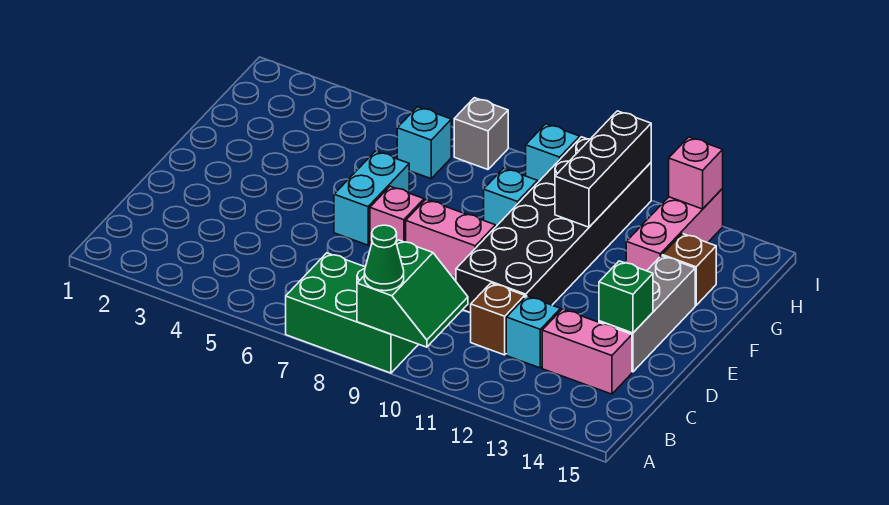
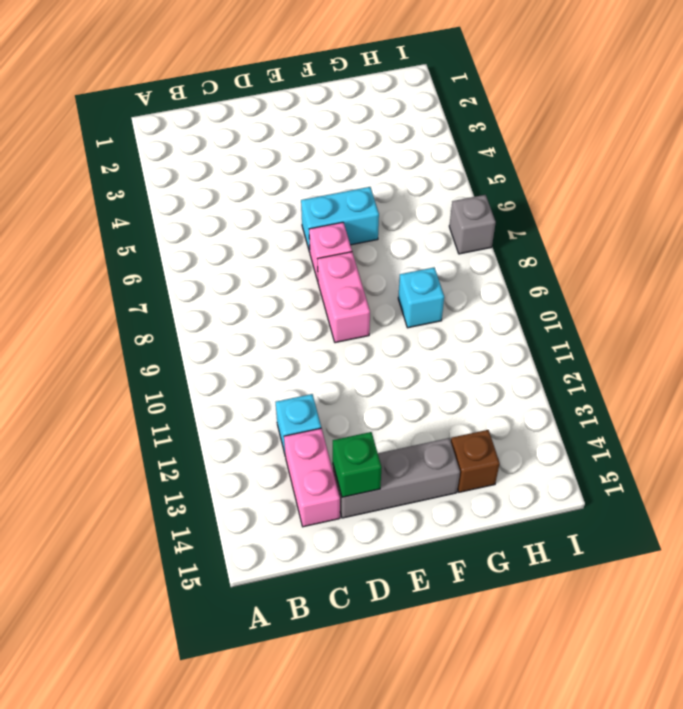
none -> green brick A7:B9 level 1
none -> brown brick C11 level 1
none -> black brick D10:I11 level 1

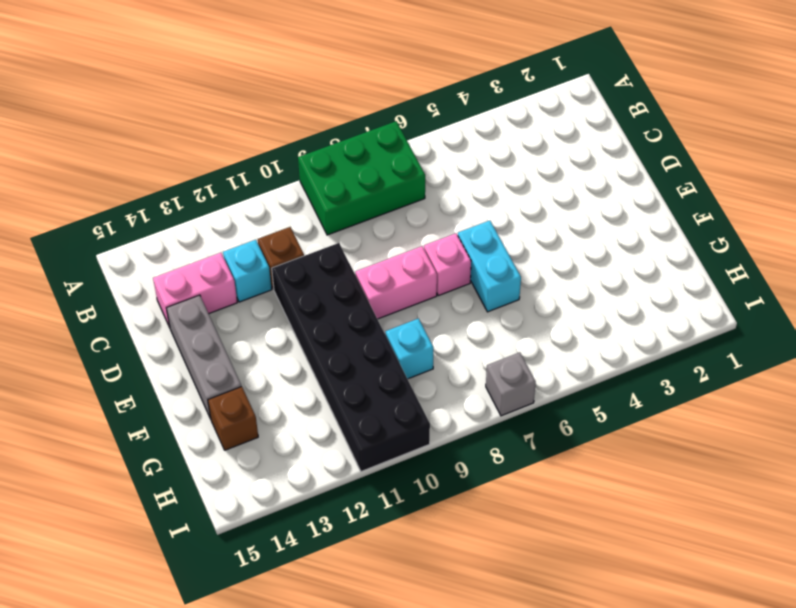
none -> pink brick G13:I13 level 1
none -> cyan brick H6 level 1
none -> cyan brick I9 level 1

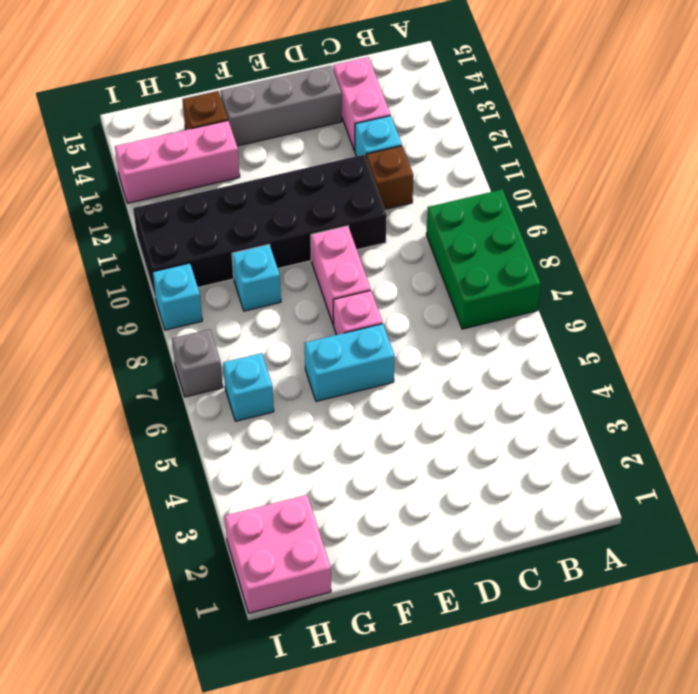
pink brick H1:I2 level 1 -> none
none -> green slope A9:B10 level 2 top 9
none -> green brick D14 level 2
none -> black brick G11:I11 level 2

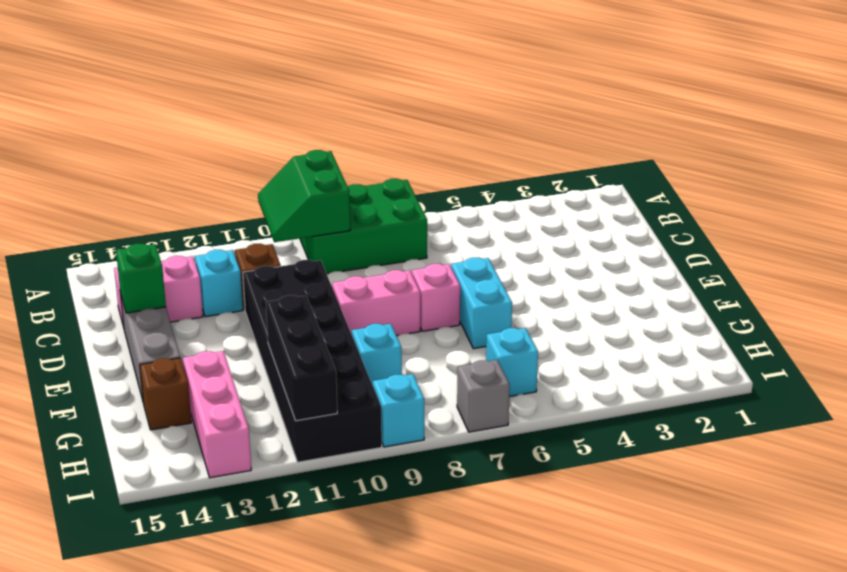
none -> pink brick I13 level 2
none -> green cone A9 level 3

